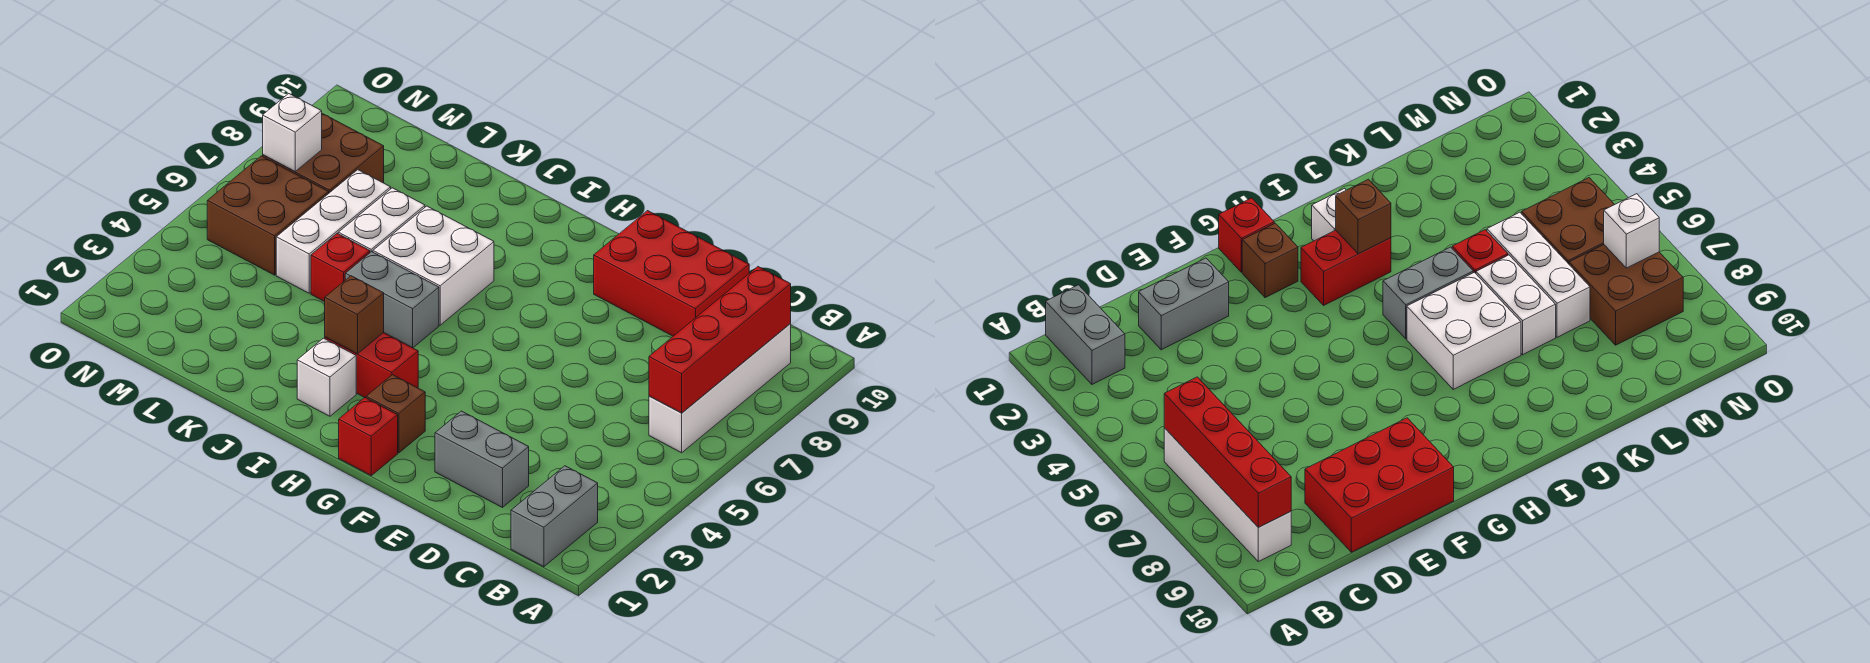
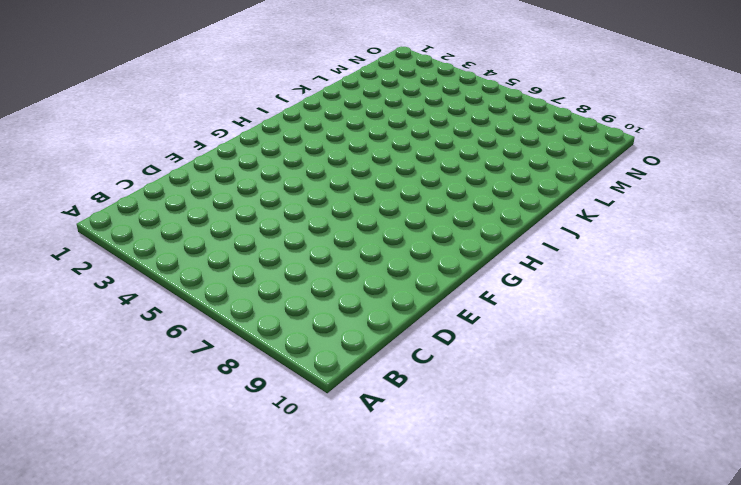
none -> grey brick B1:B2 level 1
none -> white brick B6:B9 level 1
none -> grey brick D2:E2 level 1

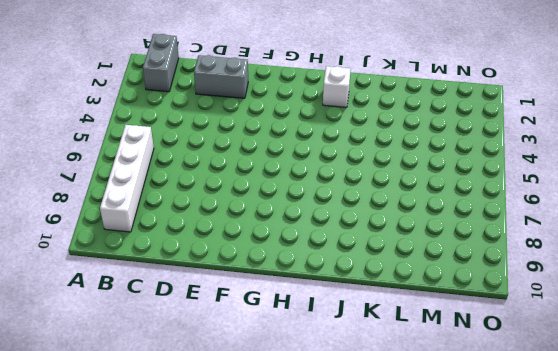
none -> red brick D9:F10 level 1
none -> red brick G1 level 1
none -> brown brick G2 level 1

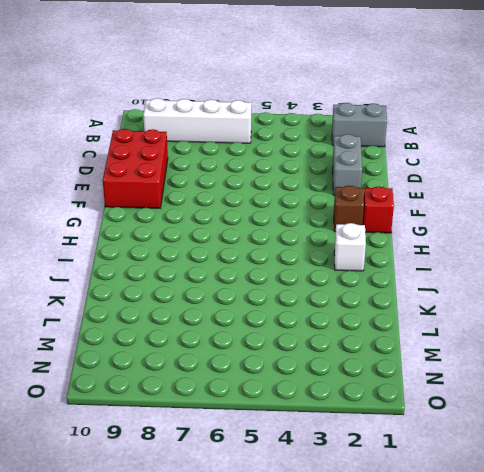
none -> red brick H3:I3 level 1
none -> grey brick I5:J5 level 1
none -> white brick I6:J7 level 1

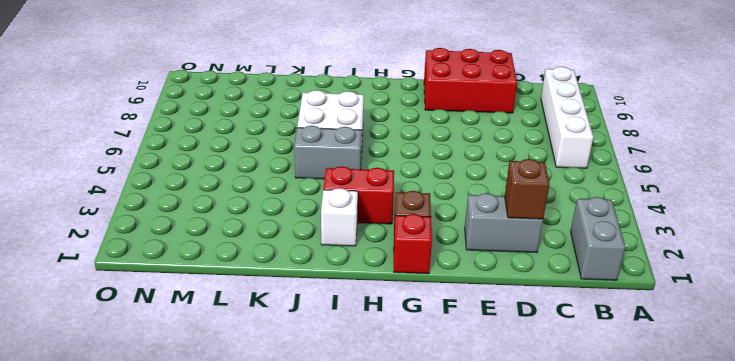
brown brick D2 level 2 -> brown brick I3 level 2
none -> red brick K5 level 1
none -> white brick K6:K7 level 1
none -> white brick L5:L7 level 1

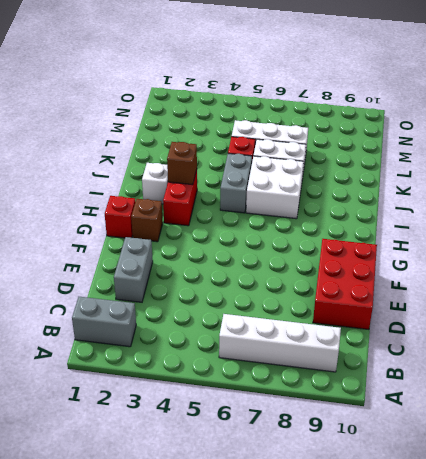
none -> brown brick M5:N6 level 1
none -> brown brick M7:N8 level 1
none -> red brick B6:B9 level 2

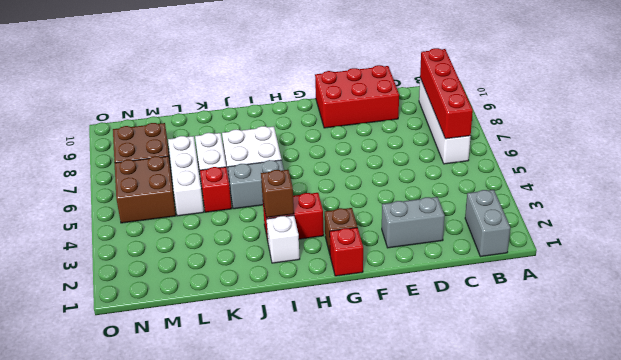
none -> white brick N7 level 2

